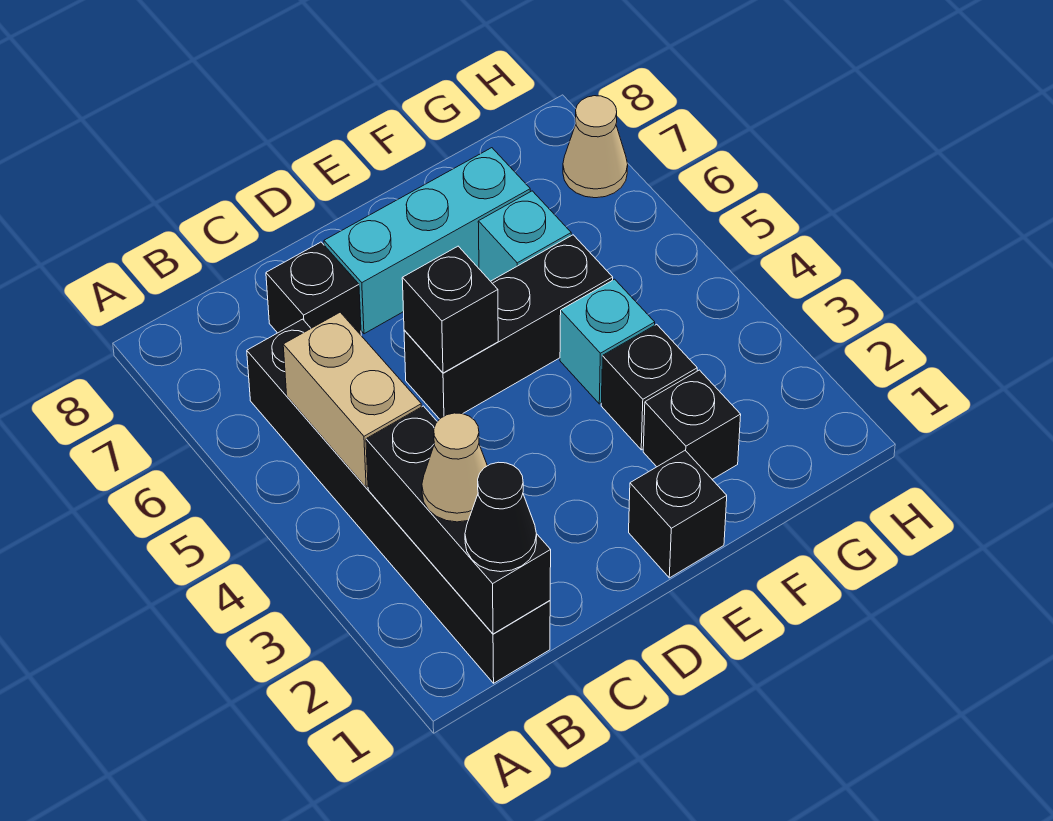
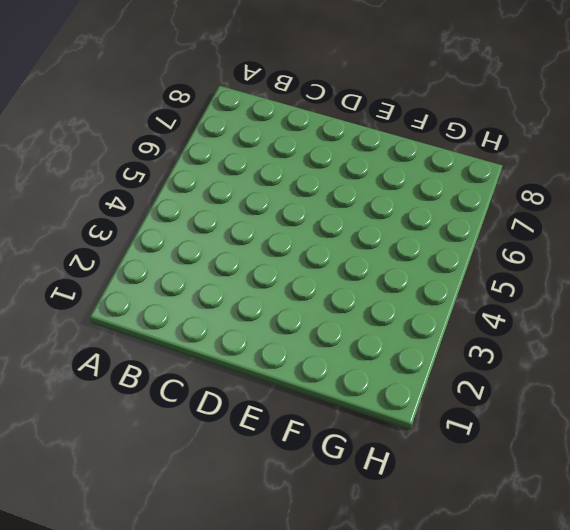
none -> black brick B1:B6 level 1
none -> black brick C7 level 1
none -> black brick D5:F5 level 1

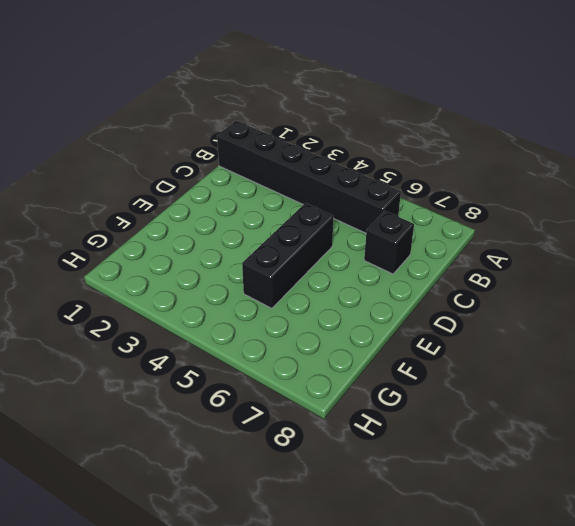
none -> cyan brick D7:F7 level 1
none -> black brick E1 level 1
none -> black brick F2 level 1

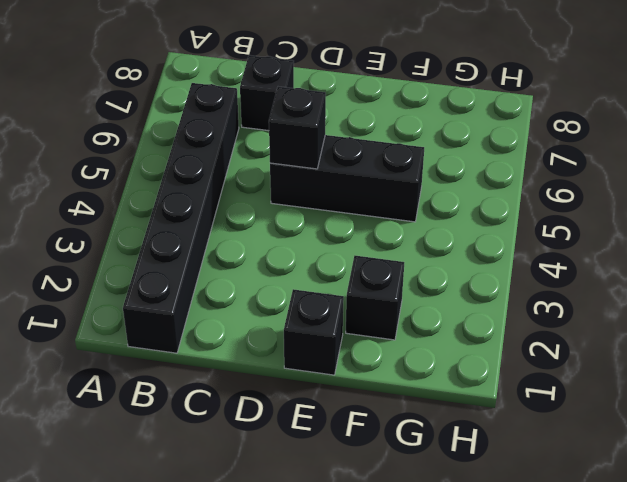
none -> cyan brick D7:F7 level 1
none -> black brick F3 level 1
none -> cyan brick F4 level 1

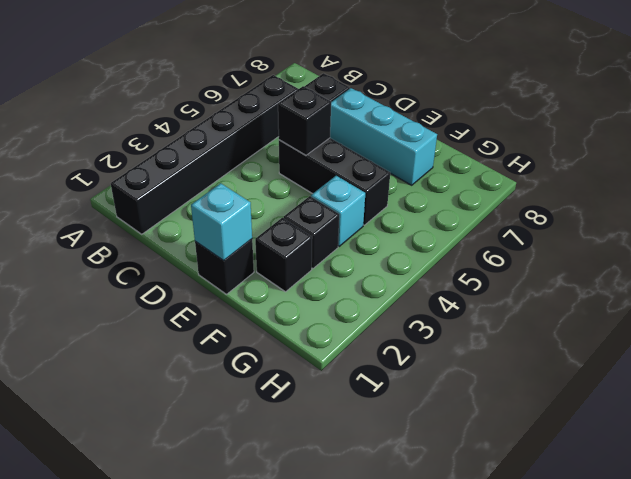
cyan brick E1 level 2 -> cyan brick F6 level 1
none -> tan cone H7 level 1
none -> black brick B1:B3 level 2
none -> tan brick B4:B5 level 2

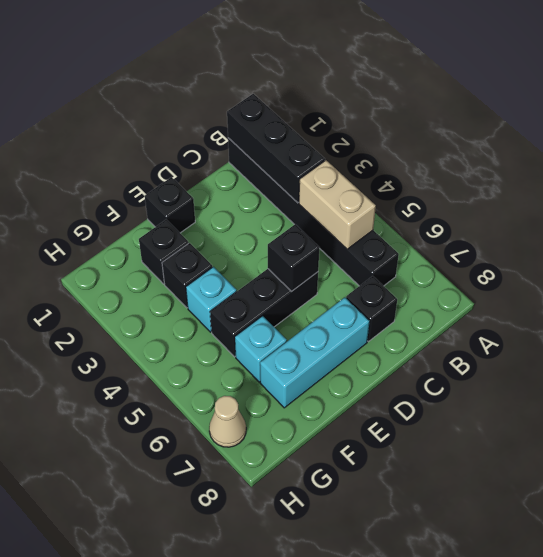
none -> black cone B1 level 3
none -> tan cone B2 level 3

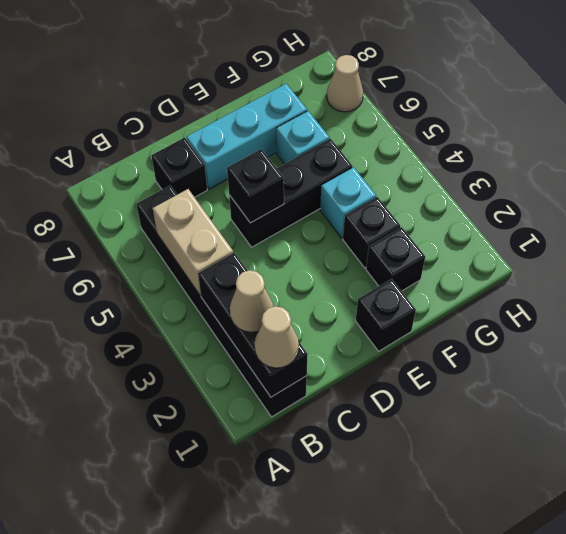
tan cone B1 level 3 -> black cone B1 level 3

